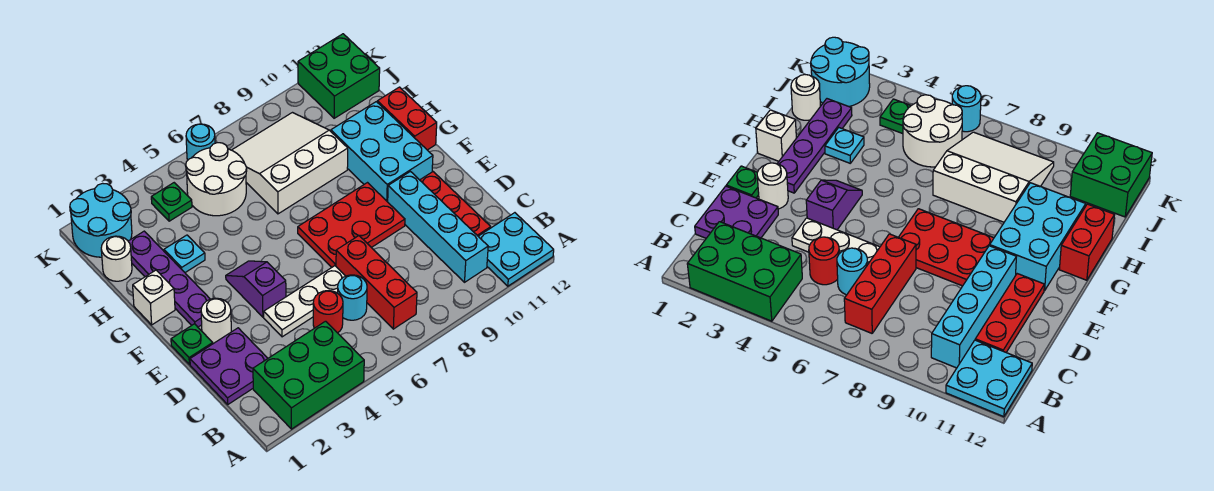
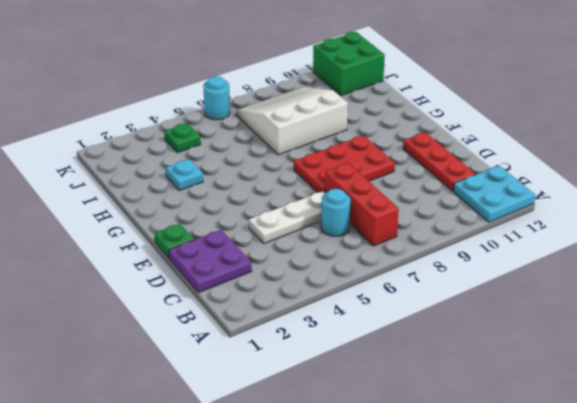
none -> green brick A2:B4 level 1
none -> cyan brick B10:E10 level 1
none -> red round brick C5 level 1

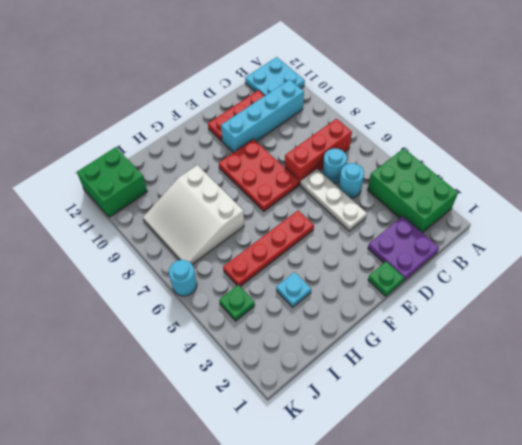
cyan round brick C5 level 1 -> red round brick C5 level 1
red plate F5:I5 level 1 -> white round brick I5:J6 level 1
none -> white round brick E2 level 1
none -> purple slope E4:F4 level 1 top E
none -> purple plate F2:I2 level 1

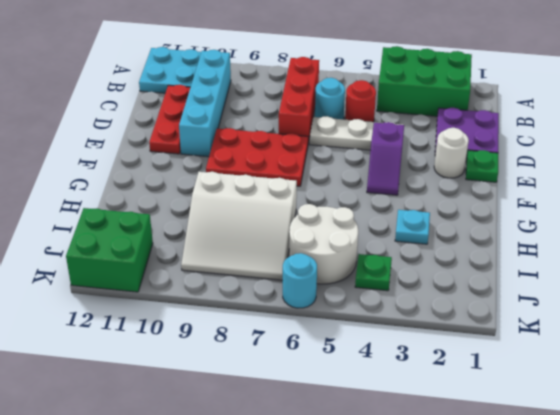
none -> purple plate F2:I2 level 1
none -> cyan brick F10:H11 level 1
none -> white brick G1 level 1

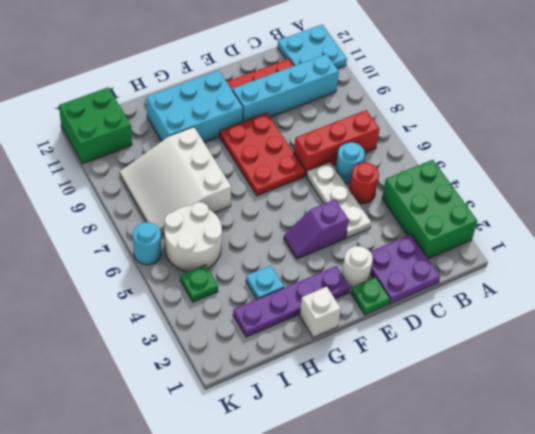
none -> red brick G12:H12 level 1
none -> white round brick I1 level 1
none -> cyan round brick J1:K2 level 1

